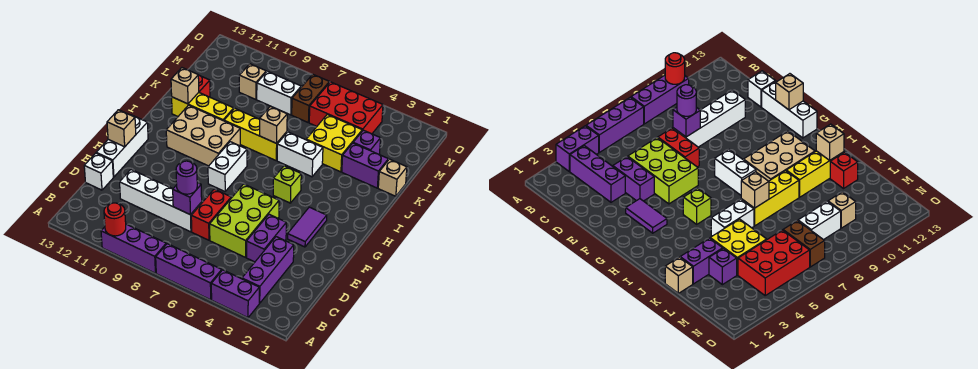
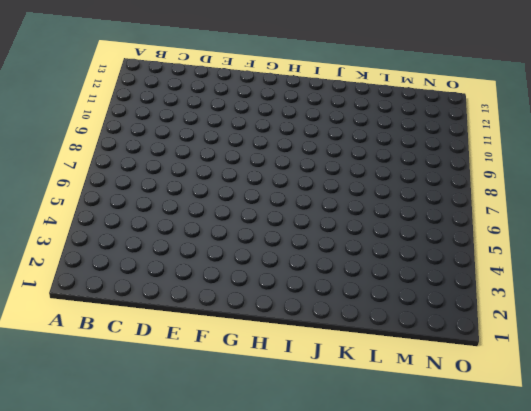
none -> purple brick A3:A4 level 1
none -> purple brick A5:A7 level 1
none -> purple brick A8:A10 level 1
none -> purple brick B3:D3 level 1

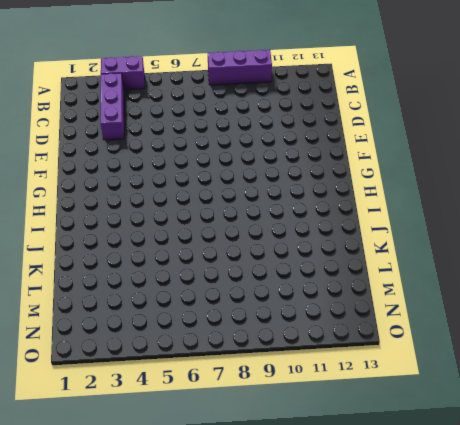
none -> purple brick A5:A7 level 1
none -> purple brick D4:E4 level 1
none -> lime brick D5:F6 level 1
none -> red brick D7:E7 level 1

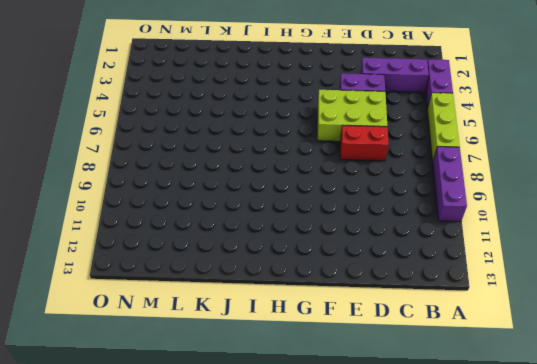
lime brick A5:A7 level 1 -> purple brick A5:A7 level 1
none -> white brick D8:D11 level 1
none -> white brick D13 level 1
none -> white brick E13:G13 level 1
none -> purple tile F3:G3 level 1

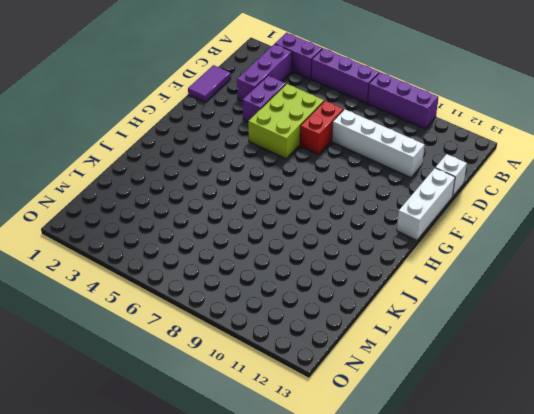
purple tile D1:E1 level 1 -> purple tile F3:G3 level 1
none -> white brick G8:H8 level 1
none -> lime brick H5 level 1
none -> tan brick H9:I11 level 1
none -> white brick J5:J6 level 1

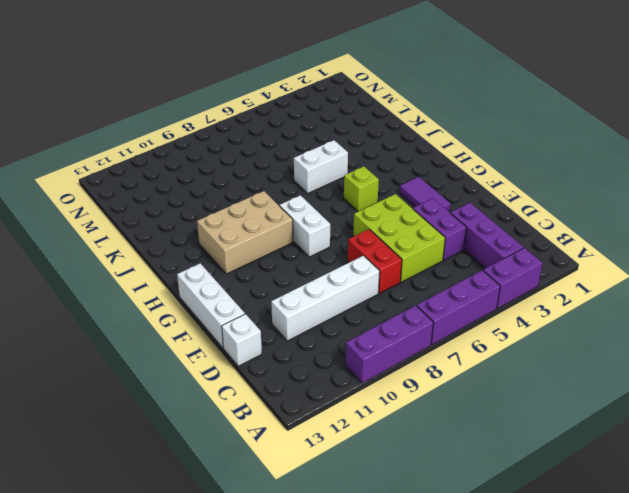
none -> yellow brick J7:J9 level 1
none -> yellow brick J10:J12 level 1
none -> tan brick K1 level 1
none -> purple brick K2:K3 level 1

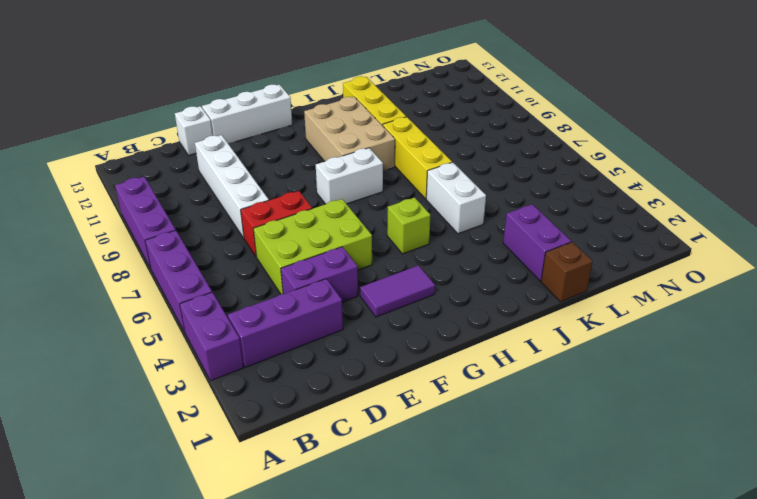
brown brick K1 level 1 -> tan brick K1 level 1
none -> yellow brick K4:L5 level 1
none -> red brick K12 level 1
none -> purple brick L3 level 1
none -> red brick M4:N6 level 1

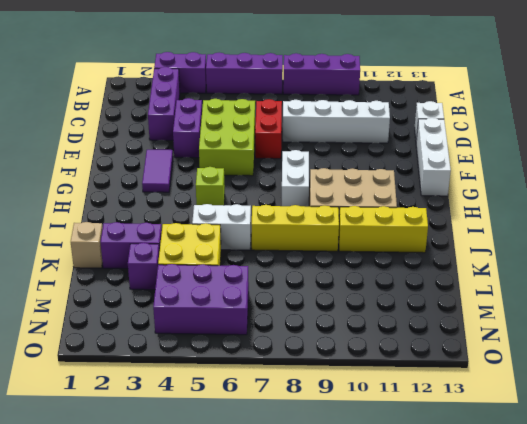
purple brick M4:N6 level 1 -> red brick M4:N6 level 1
none -> red brick K12 level 1
none -> brown brick M7:N7 level 1
none -> white brick M8:M9 level 1
none -> tan brick M10 level 1

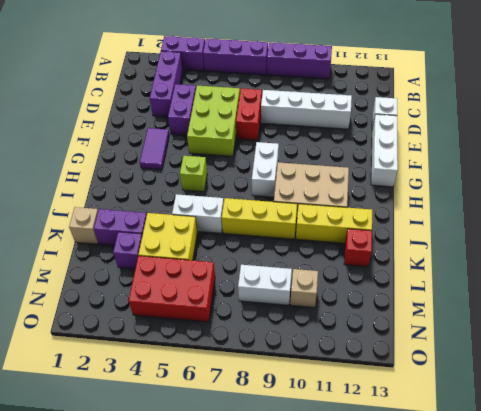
none -> brown brick M7:N7 level 1
none -> red round brick A10 level 2
none -> purple brick D8 level 2
none -> tan brick F13 level 2

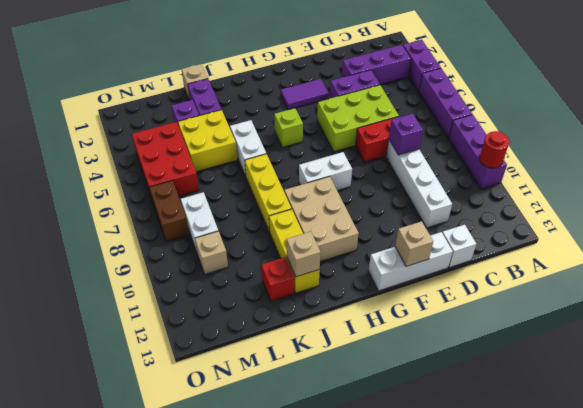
brown brick N7:N8 level 1 -> brown brick M7:N7 level 1
none -> tan brick J7 level 2
none -> purple round brick D8 level 3

